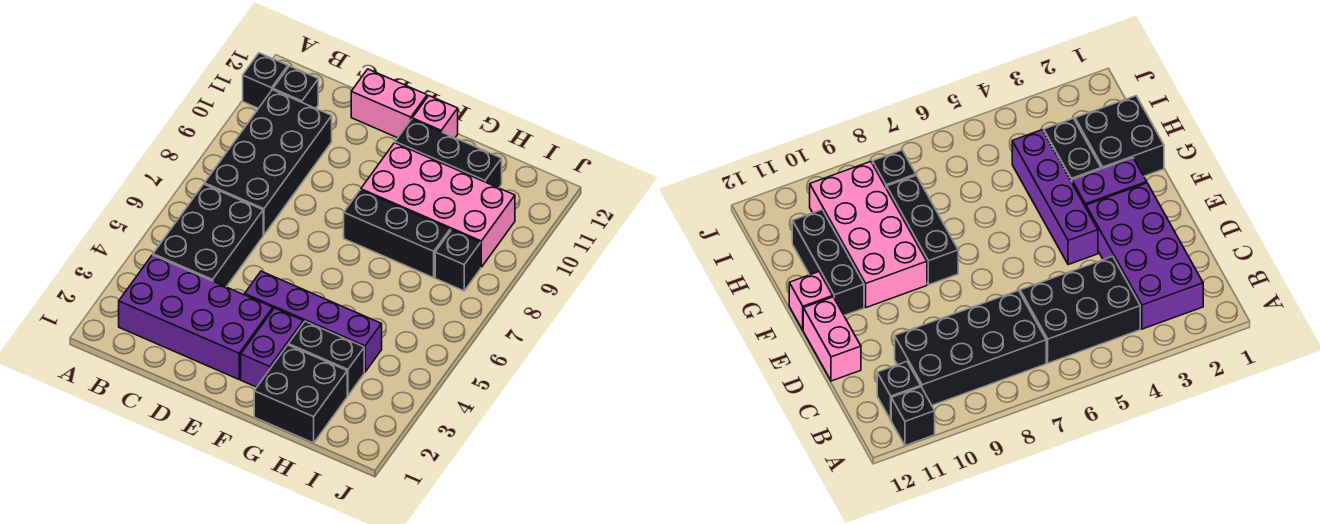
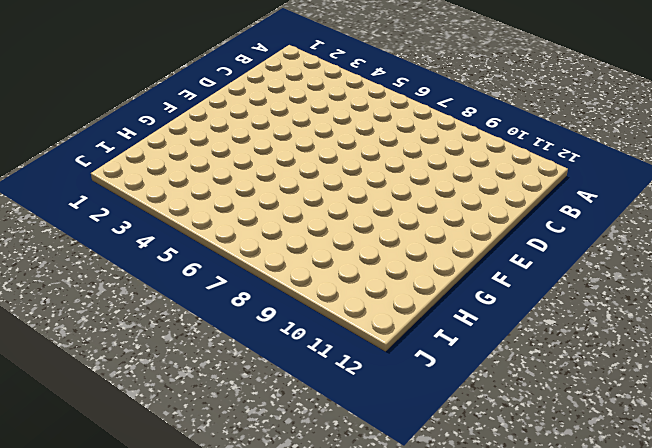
none -> black brick A11 level 1
none -> purple brick B2:E3 level 1
none -> black brick B4:C6 level 1

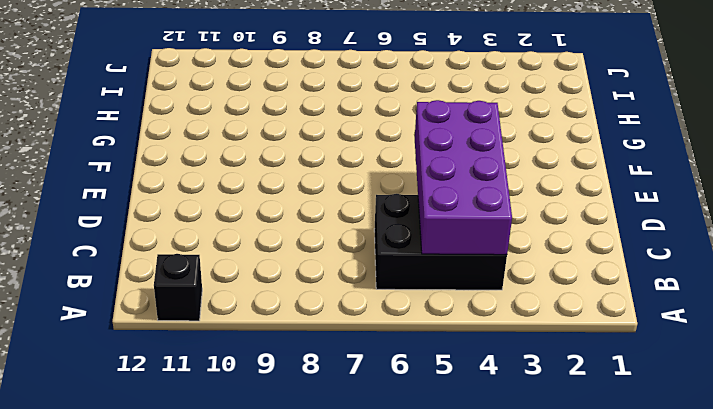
purple brick B4:E5 level 2 -> purple brick B2:E3 level 1
none -> black brick B7:C10 level 1
none -> black brick B11 level 1
none -> pink brick D12:E12 level 1

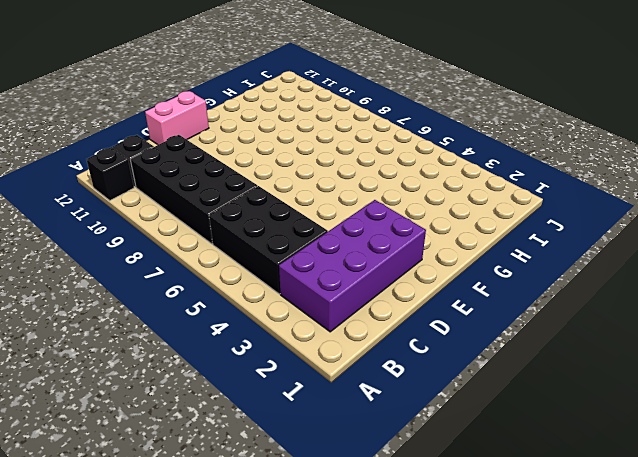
none -> purple brick E4:H4 level 1
none -> purple brick F2:F3 level 1
none -> black brick F8:H8 level 1

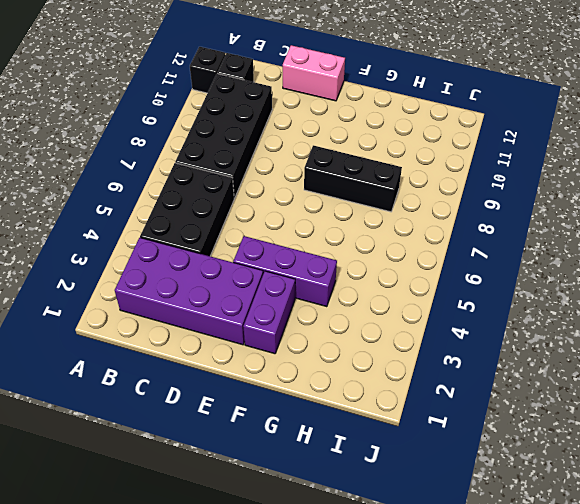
purple brick E4:G4 level 1 -> purple brick E4:H4 level 1
none -> pink brick F9:I10 level 1
none -> black brick F11:H11 level 1
none -> pink brick F12 level 1

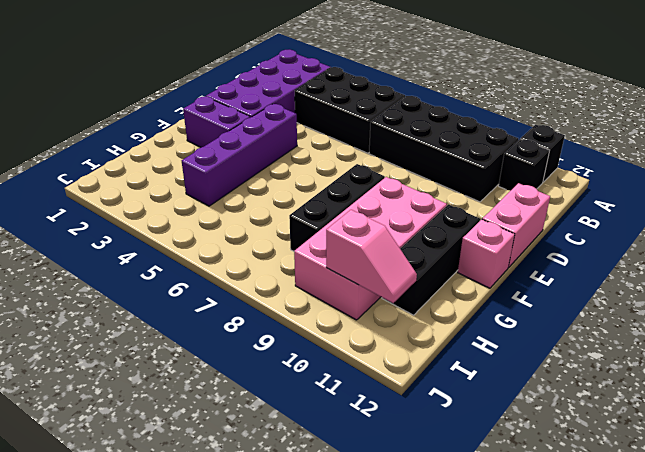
pink slope I10:I11 level 2 top 10 -> none
none -> black brick G1:H2 level 1
none -> black brick G3:H3 level 1
none -> black brick I8 level 1

